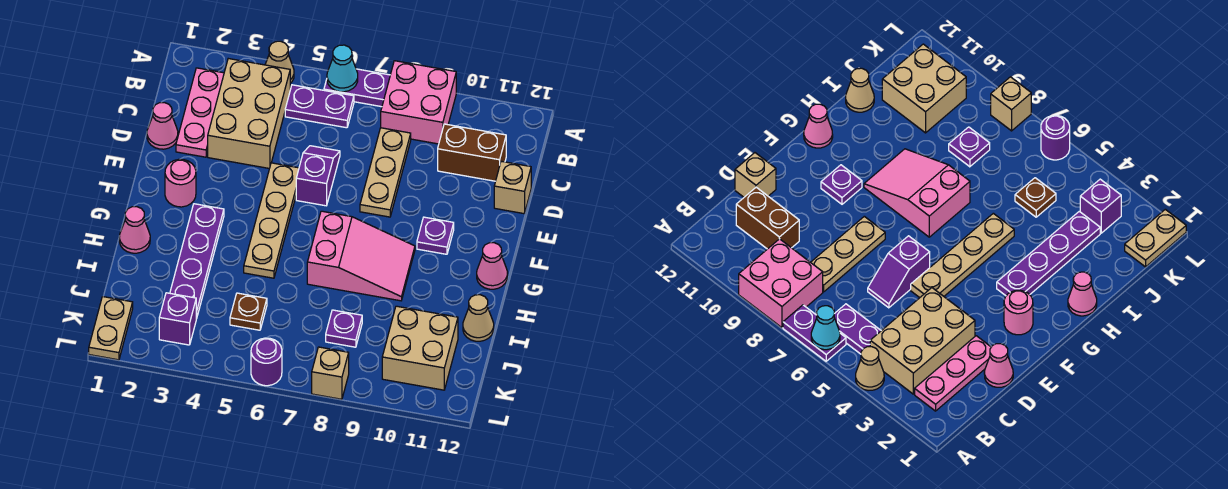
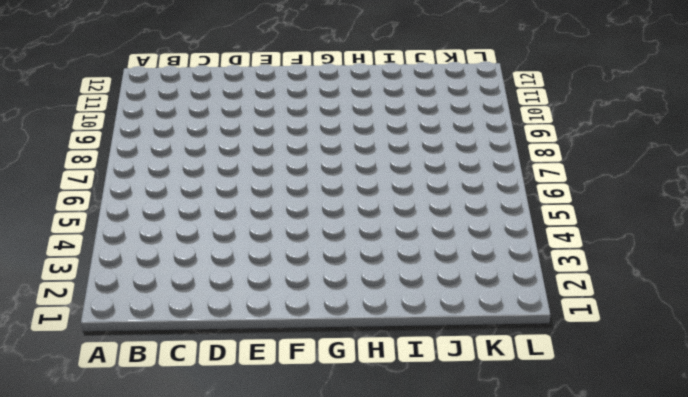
none -> tan cone A4 level 1
none -> purple plate A6:A7 level 1
none -> pink brick A8:B9 level 1

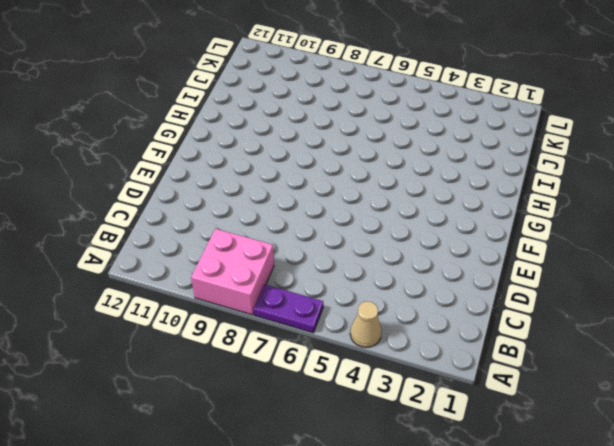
none -> pink plate B2:D2 level 1
none -> tan brick B3:D4 level 1
none -> purple plate B5:B6 level 1

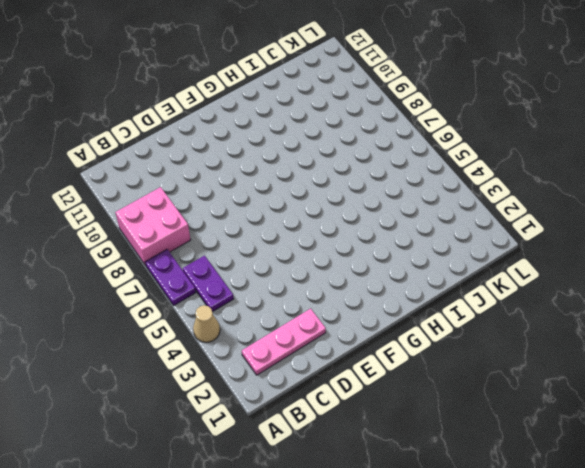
none -> tan brick B3:D4 level 1
none -> tan plate C8:E8 level 1
none -> brown brick C10:C11 level 1

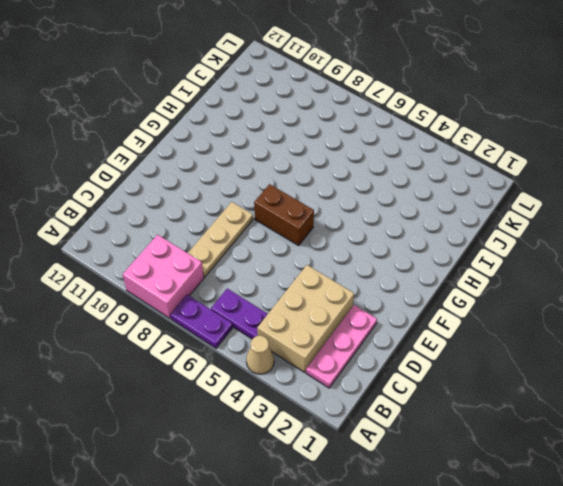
brown brick F6:F7 level 1 -> brown brick C10:C11 level 1
none -> pink cone D1 level 1
none -> purple slope D6:E6 level 1 top E
none -> tan brick D12 level 1

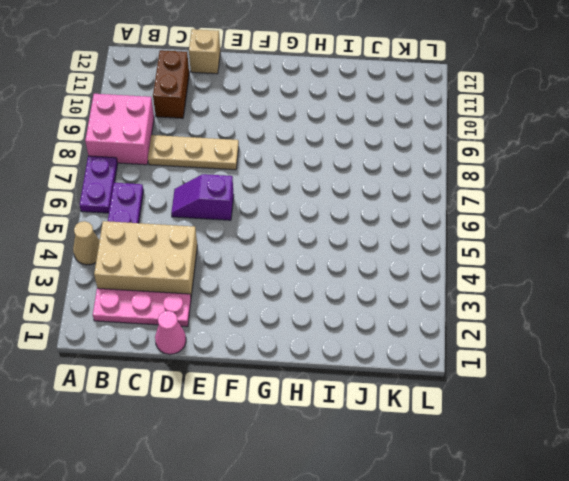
none -> tan plate E5:H5 level 1
none -> pink round brick F2 level 1
none -> purple plate F10 level 1

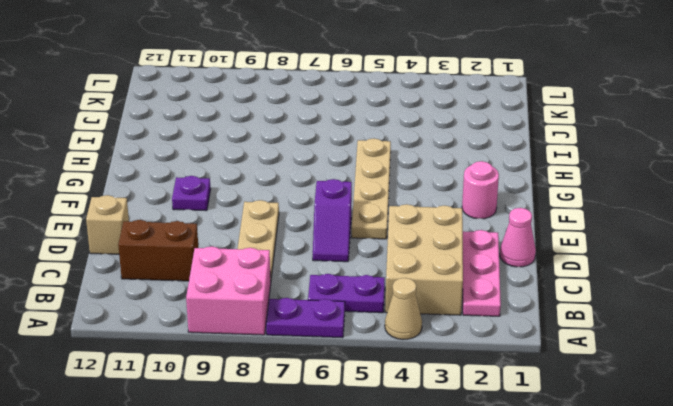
none -> purple plate G3:J3 level 1
none -> pink slope G7:H9 level 1 top 7
none -> pink cone G12 level 1

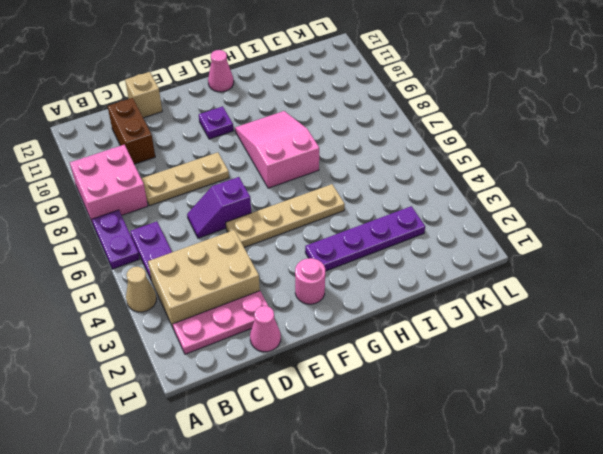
none -> pink cone H1 level 1
none -> tan cone I12 level 1
none -> brown plate J5 level 1

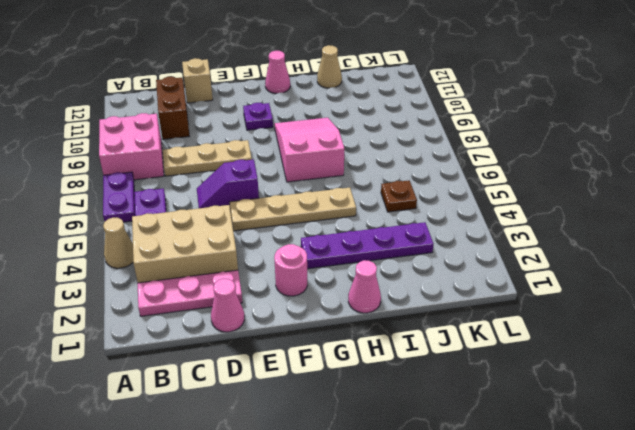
none -> purple plate J8 level 1
none -> tan brick J10:K11 level 1
none -> tan plate K1:L1 level 1

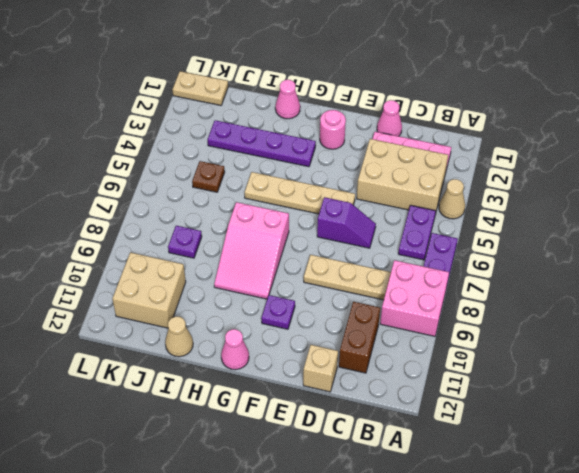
none -> purple brick K3 level 1
none -> purple round brick L6 level 1
none -> tan brick L8 level 1

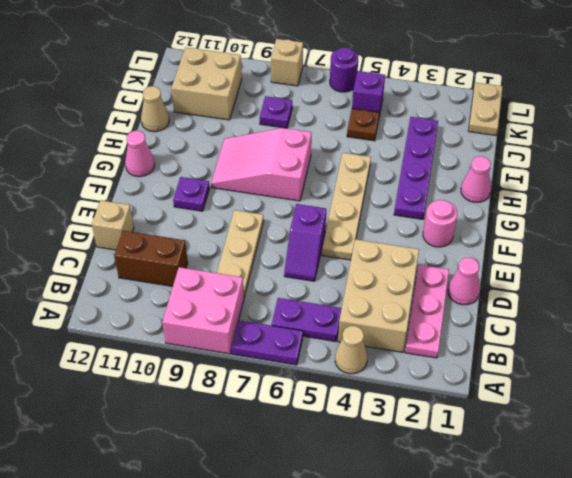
purple brick K5 level 1 -> purple brick K3 level 1
none -> cyan cone A6 level 2

